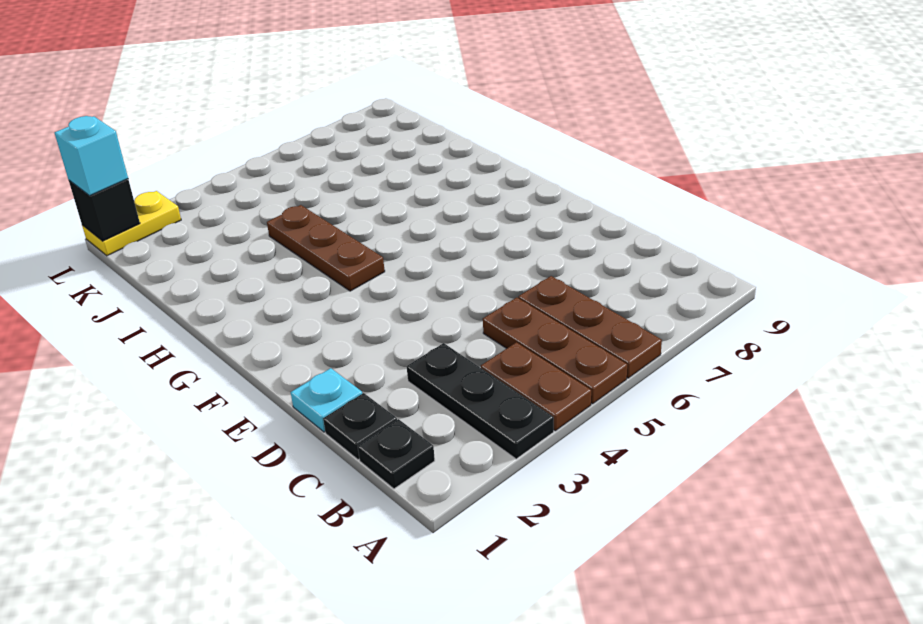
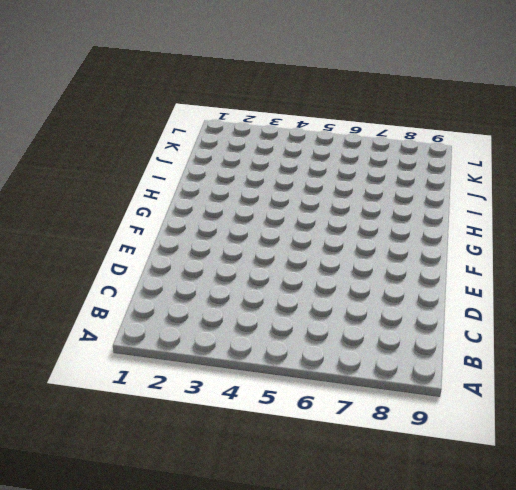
none -> black plate A3:C3 level 1
none -> brown plate A4:B4 level 1

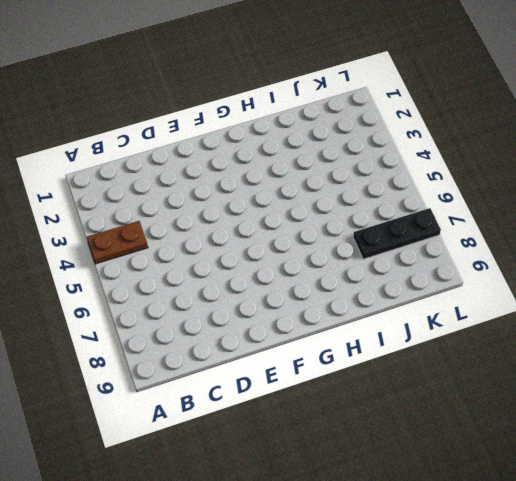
black plate J7:L7 level 1 -> black plate A3:C3 level 1
none -> brown plate A5:C5 level 1
none -> brown plate A6:C6 level 1

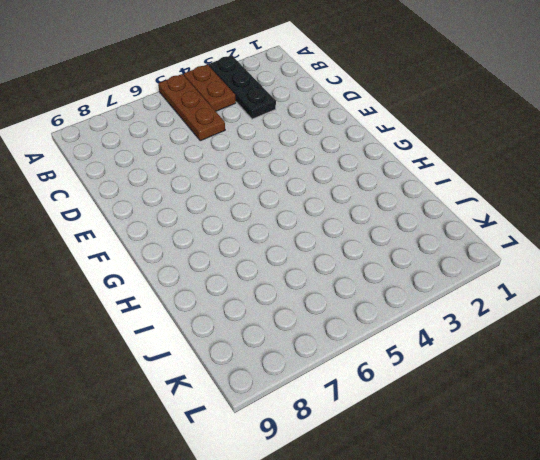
none -> brown plate A6:C6 level 1
none -> black plate B1 level 1

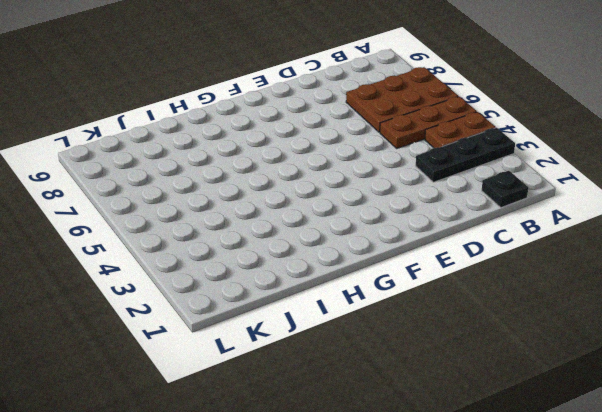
brown plate A6:C7 level 1 -> brown plate A6:C6 level 1
none -> black plate C1 level 1
none -> cyan plate D1 level 1

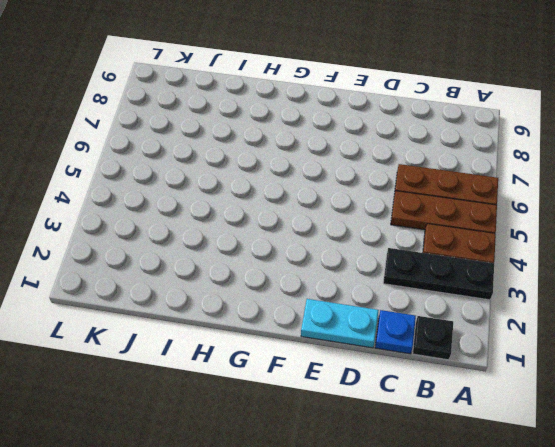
blue plate C1 level 1 -> black plate C1 level 1
cyan plate D1:E1 level 1 -> cyan plate D1 level 1
none -> brown plate G4:I4 level 1
none -> yellow plate L1:L2 level 1

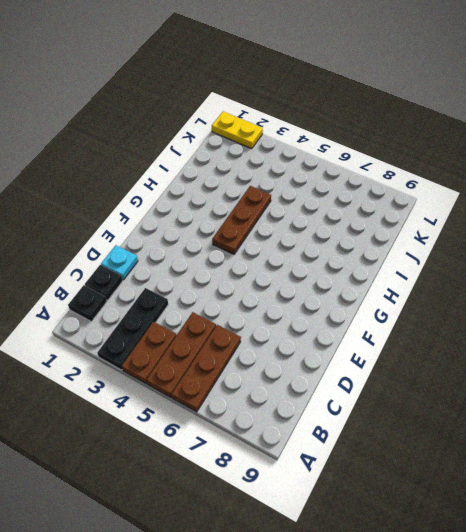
none -> black brick L1 level 2
none -> cyan brick L1 level 3

